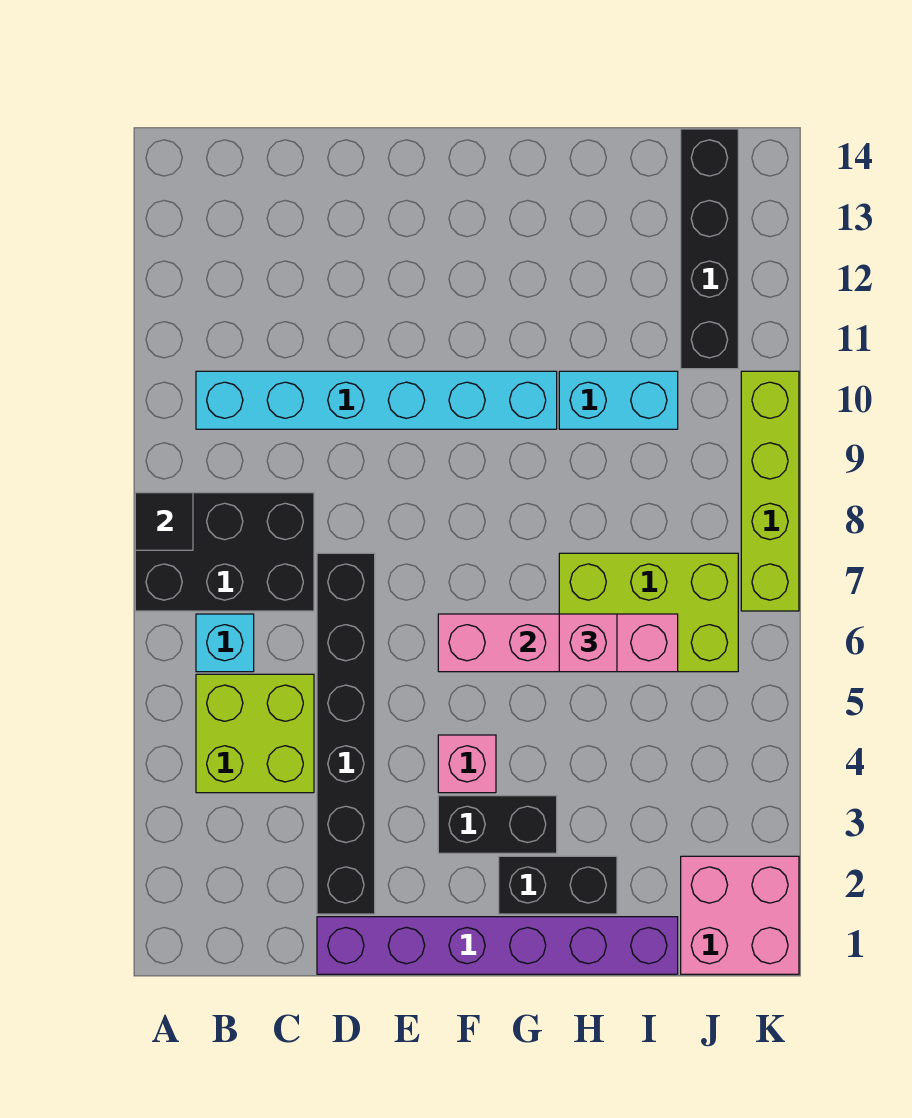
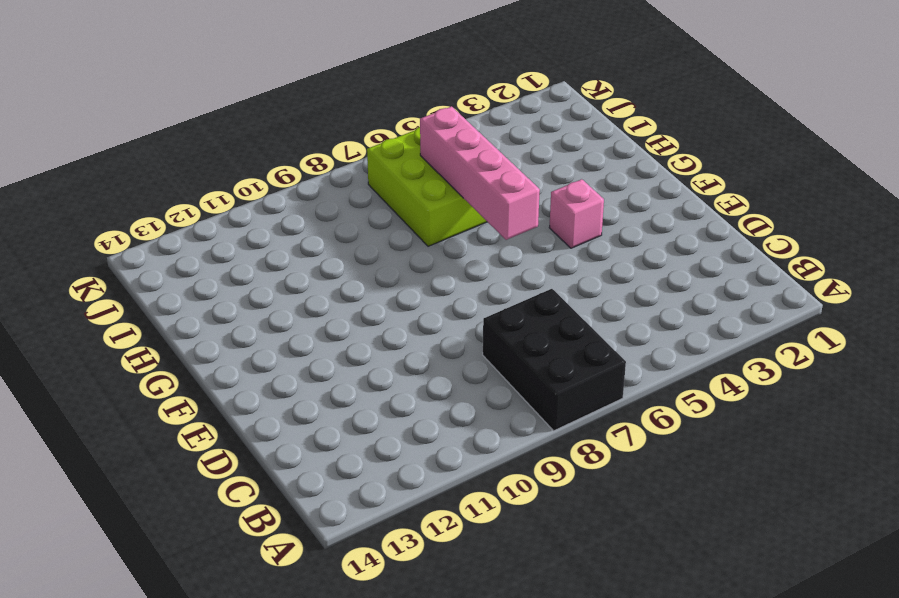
none -> lime brick B4:C5 level 1
none -> cyan brick B6 level 1
none -> cyan brick B10:G10 level 1

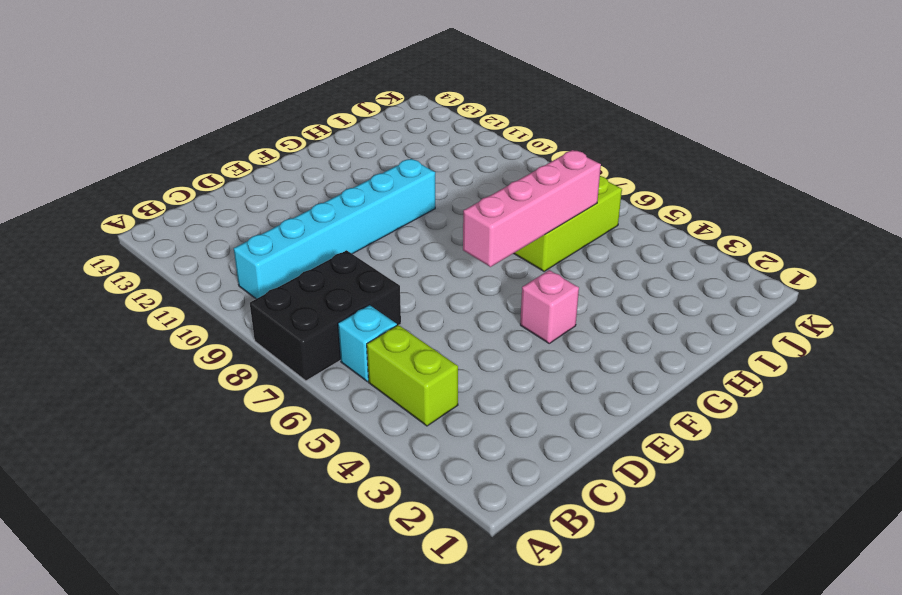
lime brick B4:B5 level 1 -> lime brick B4:C5 level 1
none -> purple brick D1:I1 level 1
none -> black brick D2:D7 level 1
none -> black brick F3:G3 level 1

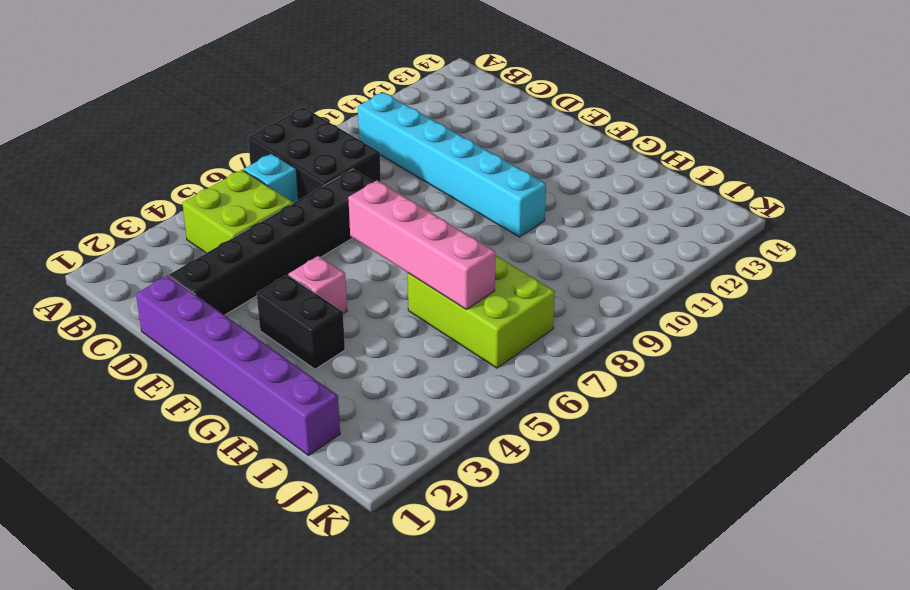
none -> black brick G2:H2 level 1
none -> cyan brick H10:I10 level 1
none -> pink brick J1:K2 level 1

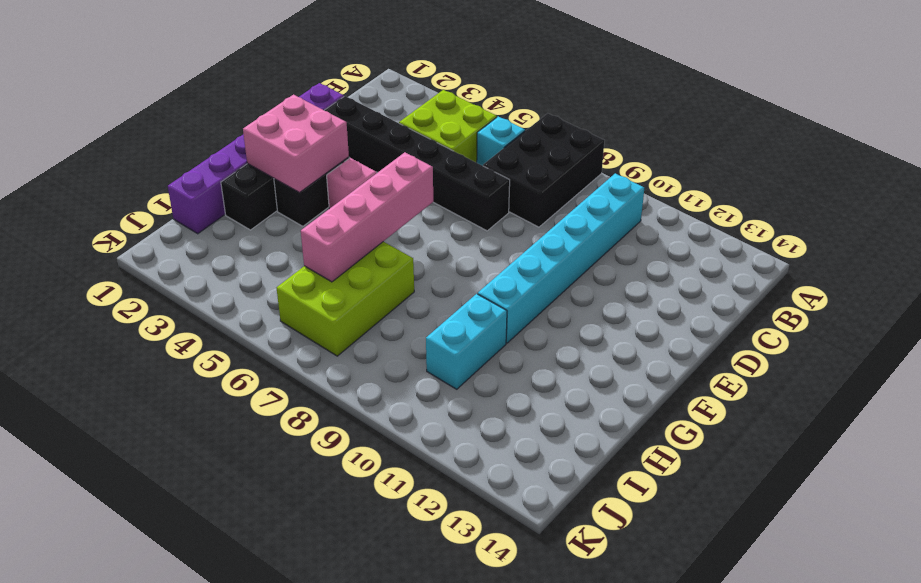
pink brick F2:G3 level 2 -> pink brick J1:K2 level 1
none -> black brick J11:J14 level 1
none -> lime brick K7:K10 level 1
none -> black tile A8 level 2

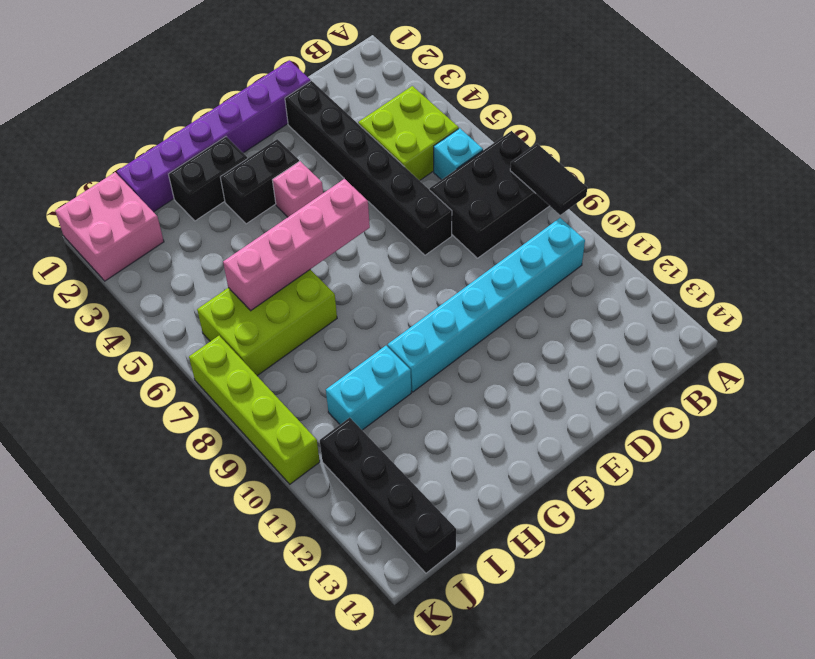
black tile A8:A9 level 2 -> black tile A8 level 2
none -> pink brick H6 level 3

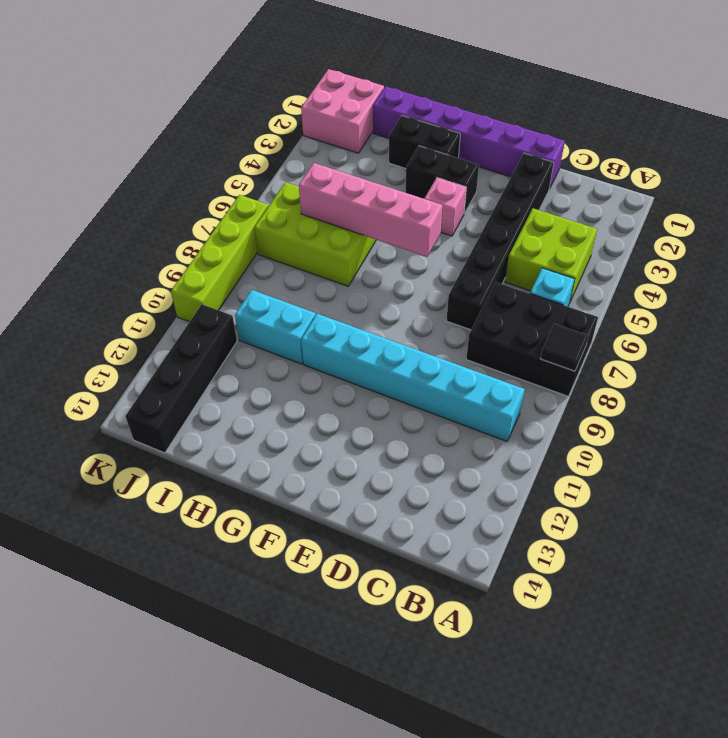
none -> pink brick H6 level 3

